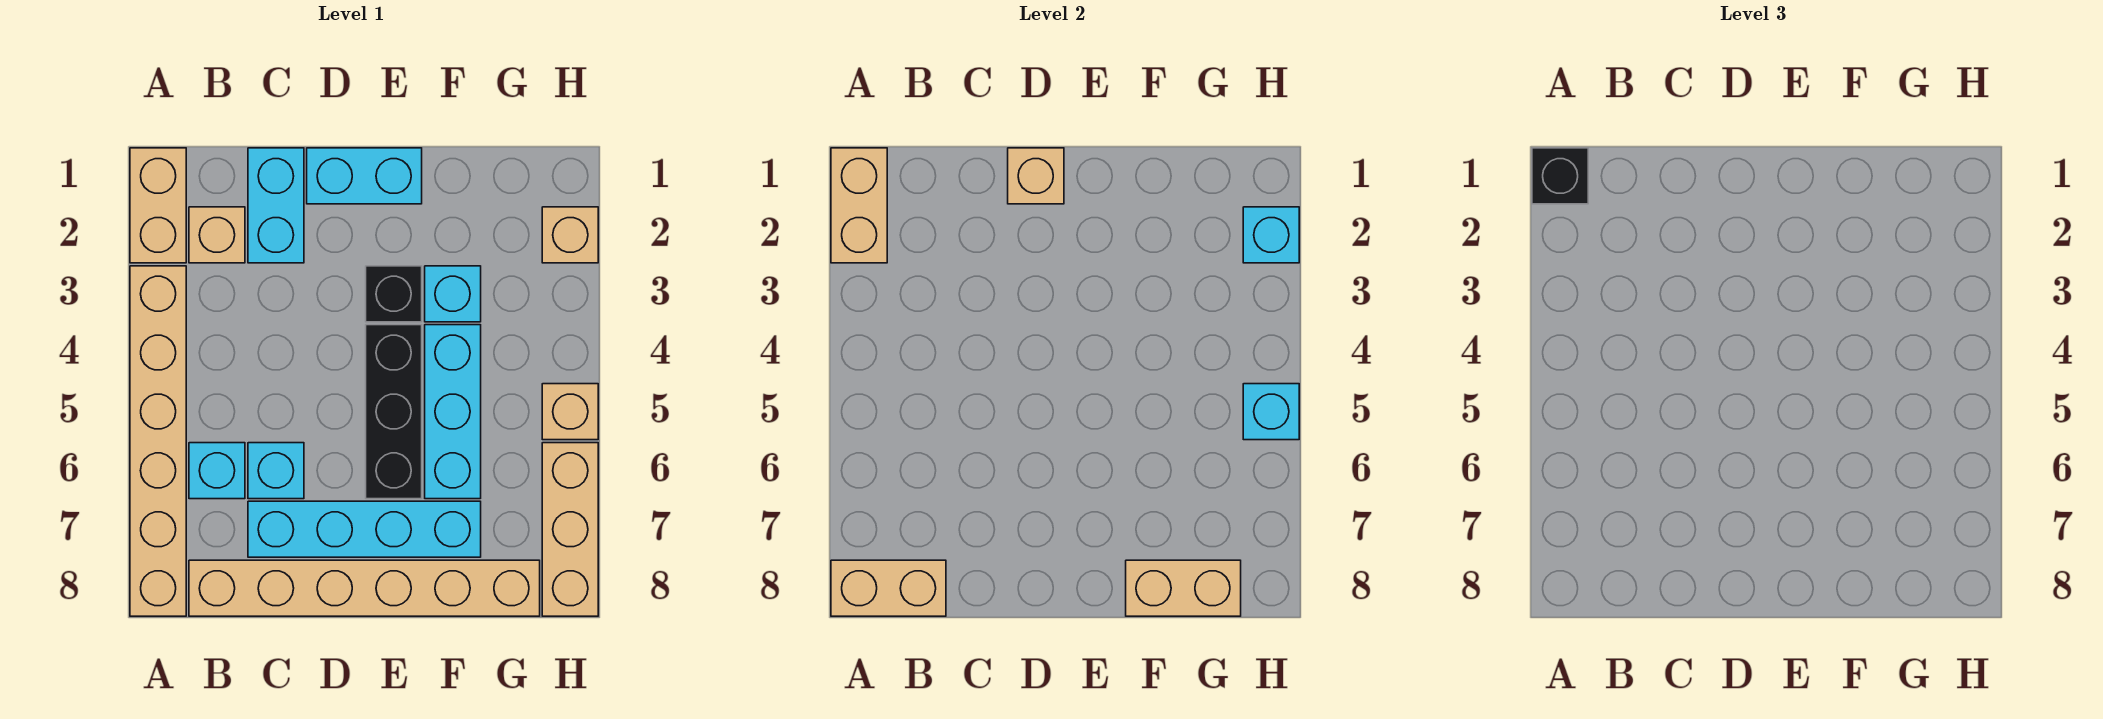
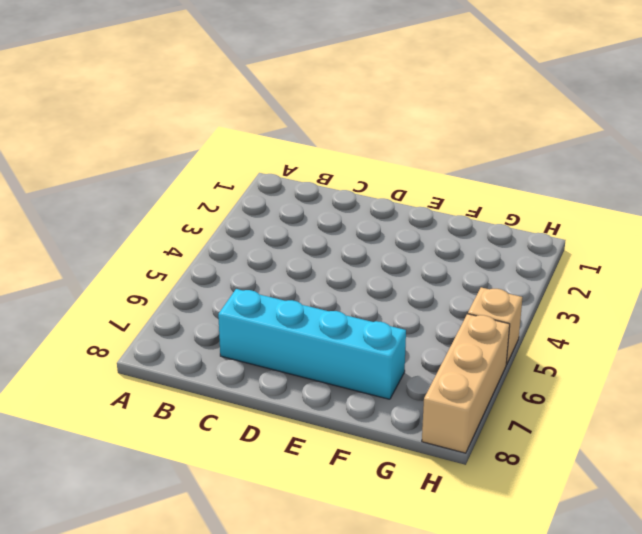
none -> tan brick A1:A2 level 1
none -> tan brick A3:A8 level 1
none -> tan brick B2 level 1

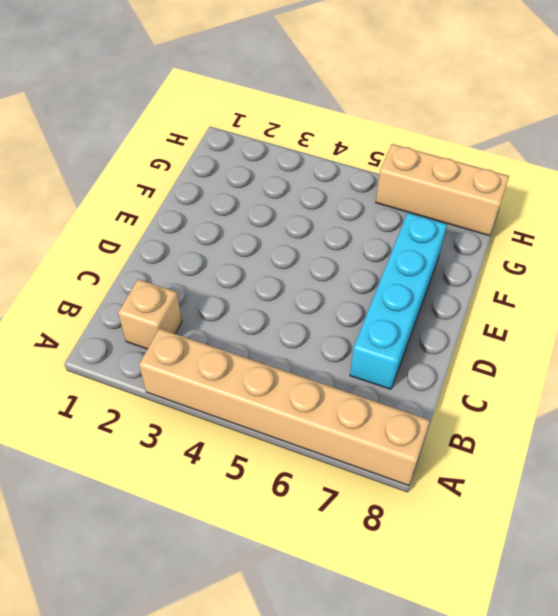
none -> tan brick A1:A2 level 1
none -> cyan brick B6 level 1
none -> tan brick B8:G8 level 1

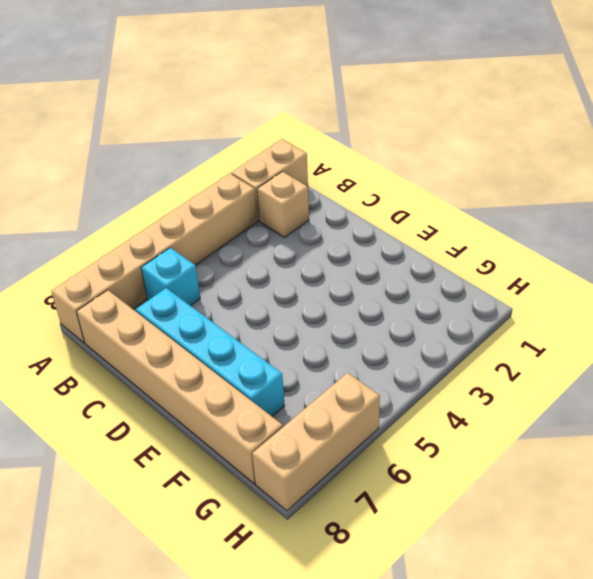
none -> cyan brick C1:C2 level 1
none -> cyan brick C6 level 1
none -> cyan brick D1:E1 level 1

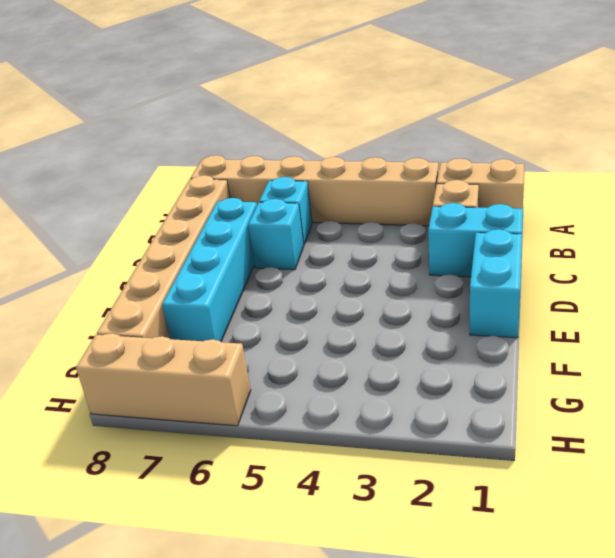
none -> black brick E3 level 1
none -> black brick E4:E6 level 1
none -> cyan brick F3 level 1

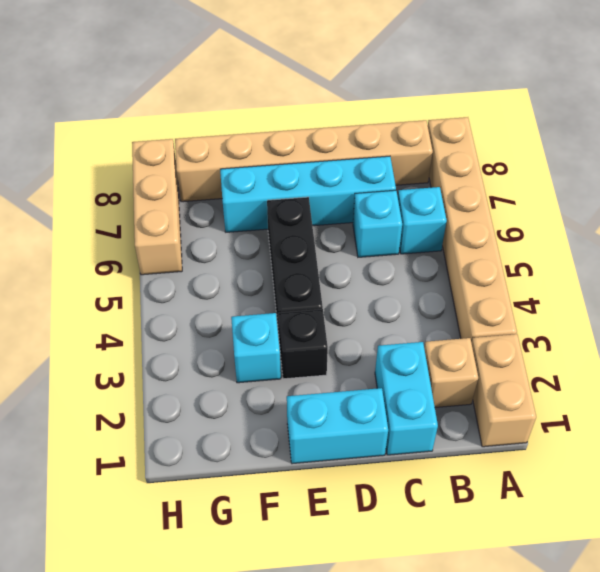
none -> cyan brick F4:F6 level 1
none -> tan brick H2 level 1
none -> tan brick H5 level 1

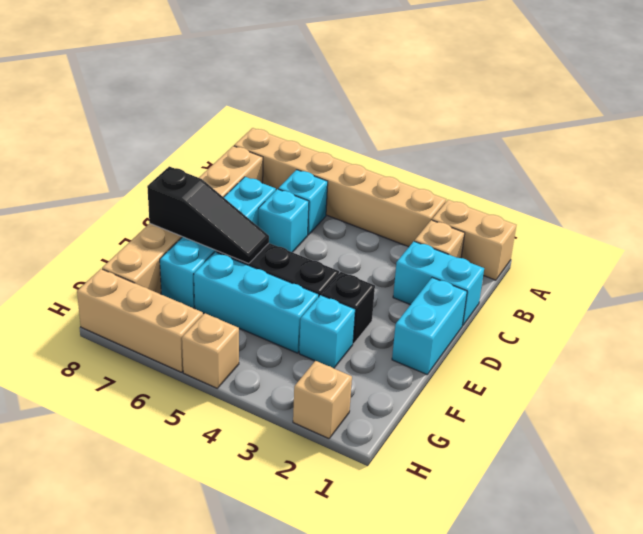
black slope E6:E8 level 2 top 8 -> none
none -> tan brick A1:A2 level 2
none -> tan brick A8:B8 level 2
none -> tan brick D1 level 2

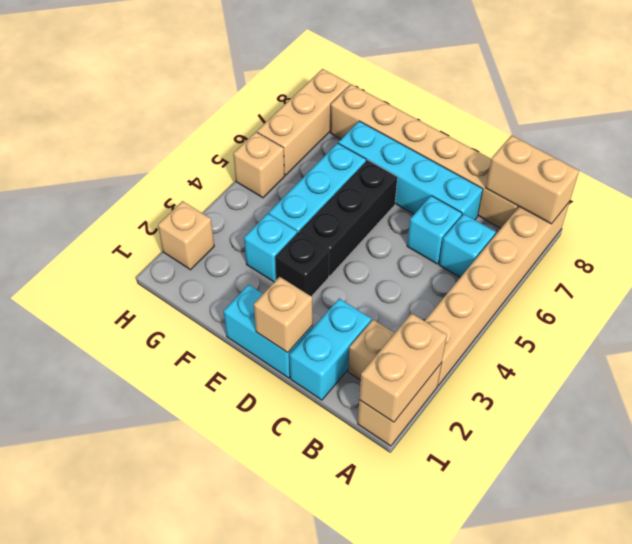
none -> tan brick F8:G8 level 2
none -> cyan brick H2 level 2
none -> cyan brick H5 level 2

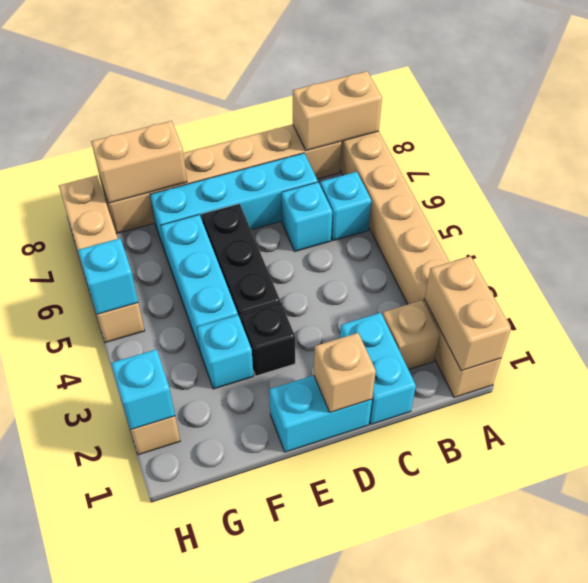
none -> black brick A1 level 3

